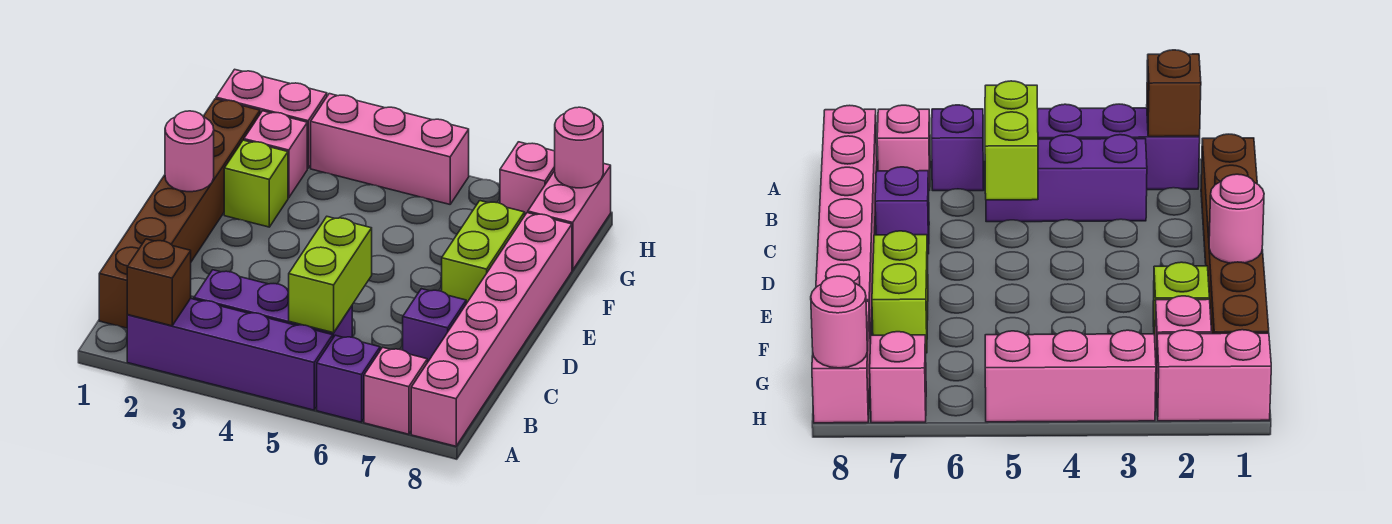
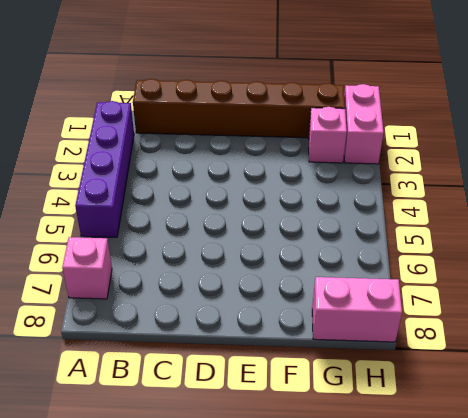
none -> purple brick A6 level 1
none -> pink brick A8:F8 level 1
none -> purple brick B3:B5 level 1

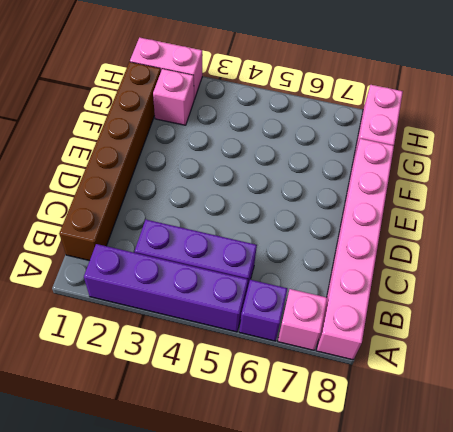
none -> purple brick C7 level 1
none -> lime brick E7:F7 level 1
none -> lime brick F2 level 1

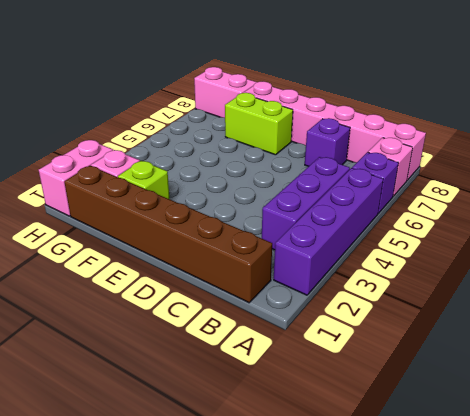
none -> pink brick H3:H5 level 1
none -> pink brick H7 level 1
none -> brown brick A2 level 2

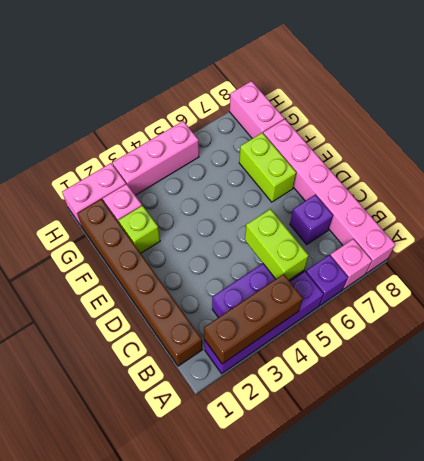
brown brick A2:A4 level 2 -> brown brick A2 level 2
none -> pink brick H7 level 1
none -> pink round brick E1 level 2
none -> pink round brick H8 level 2

